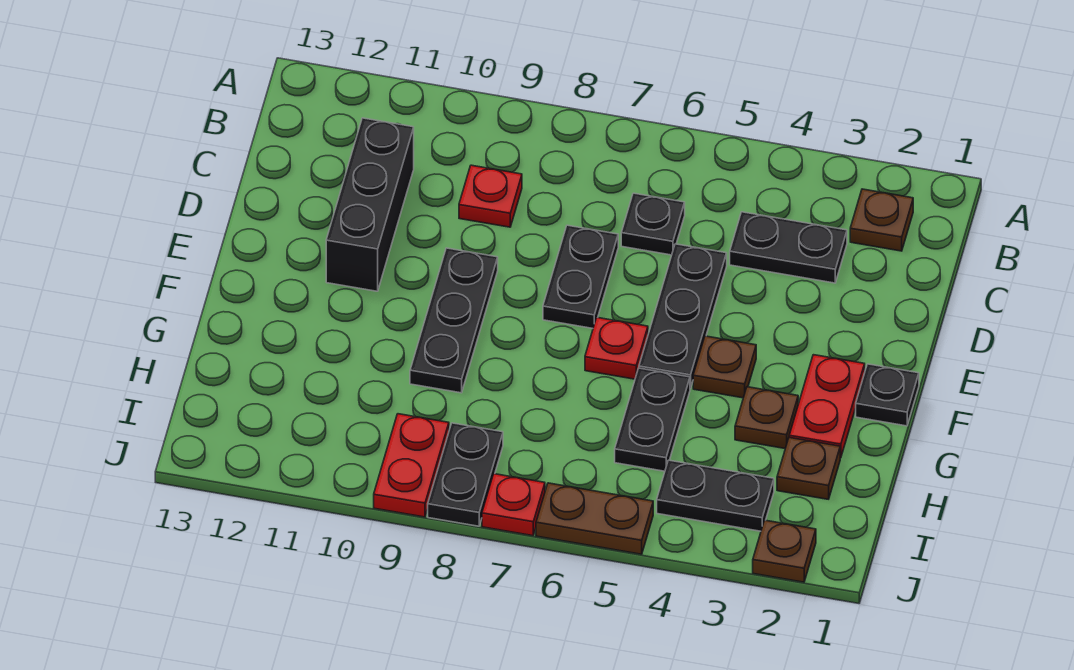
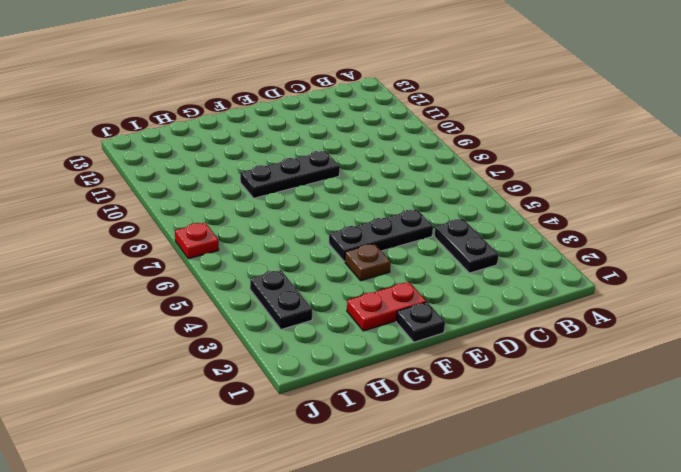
none -> brown plate B2 level 1
none -> black plate C6 level 1
none -> red plate C9 level 1

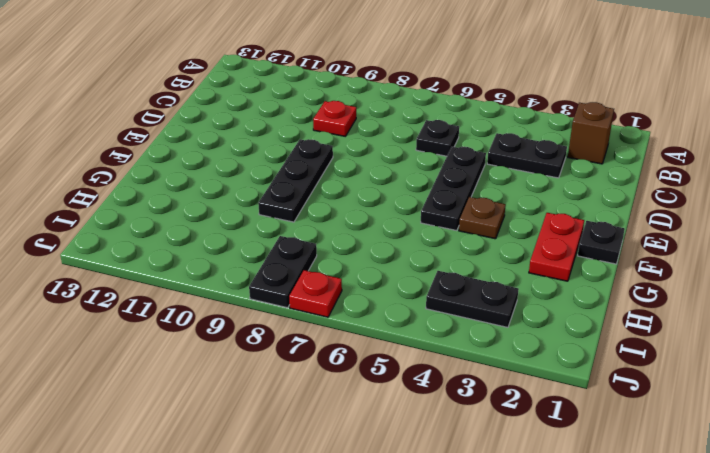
brown brick B2 level 1 -> brown plate B2 level 1
none -> black brick C11:E11 level 1
none -> black plate D7:E7 level 1
none -> red plate F6 level 1

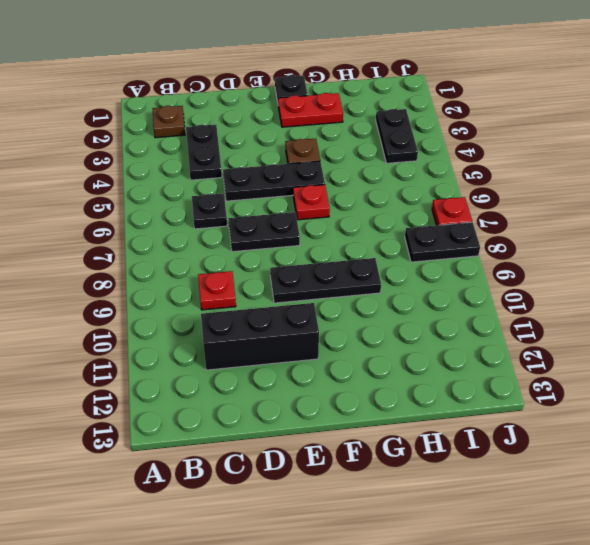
none -> brown plate G3 level 1
none -> black plate G5:H5 level 1
none -> brown plate H2 level 1

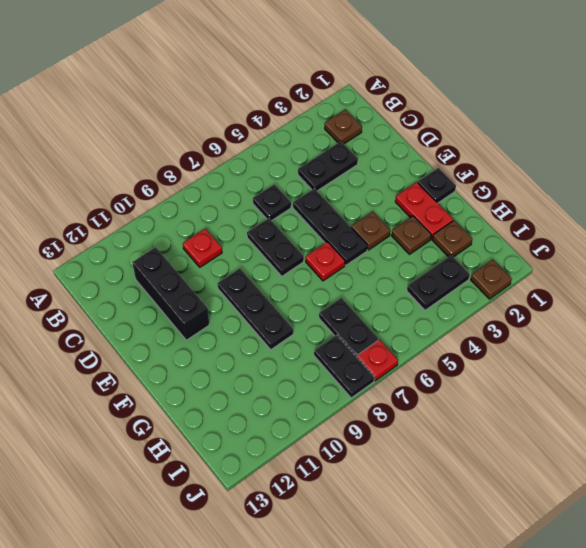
black plate H7:I7 level 1 -> black plate G5:H5 level 1
none -> red plate I9:J9 level 1
none -> brown plate J5:J6 level 1

